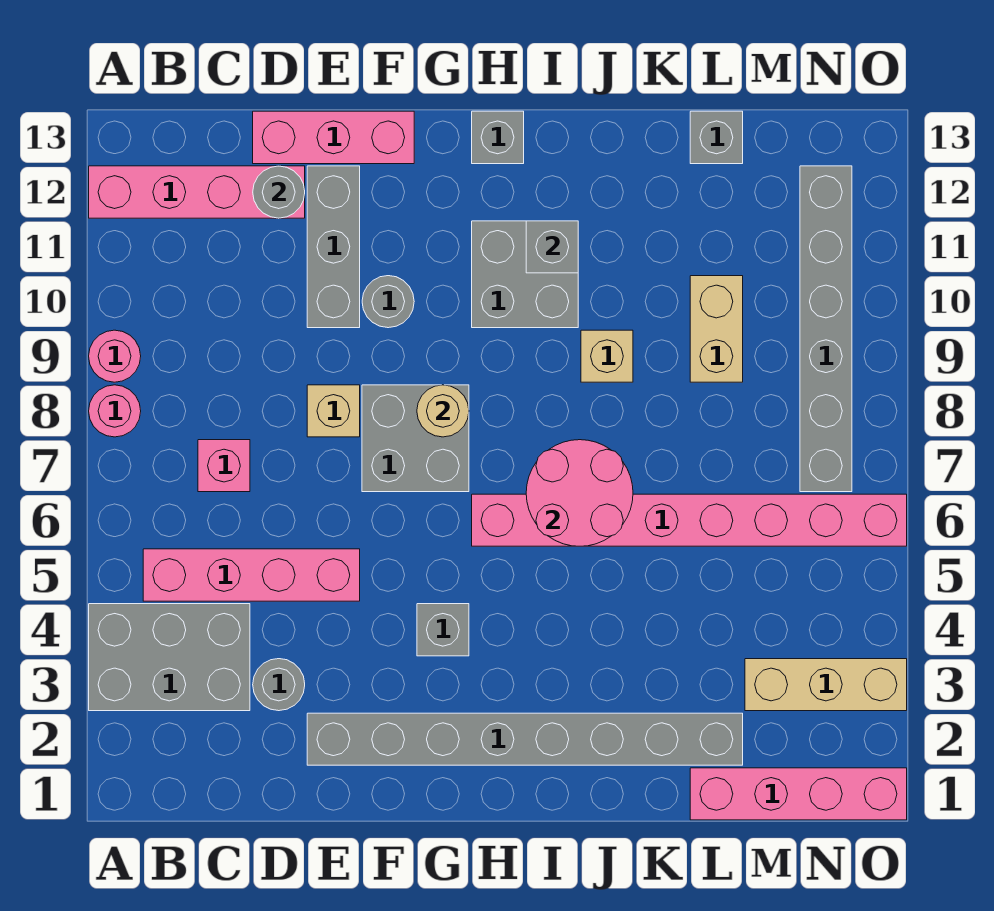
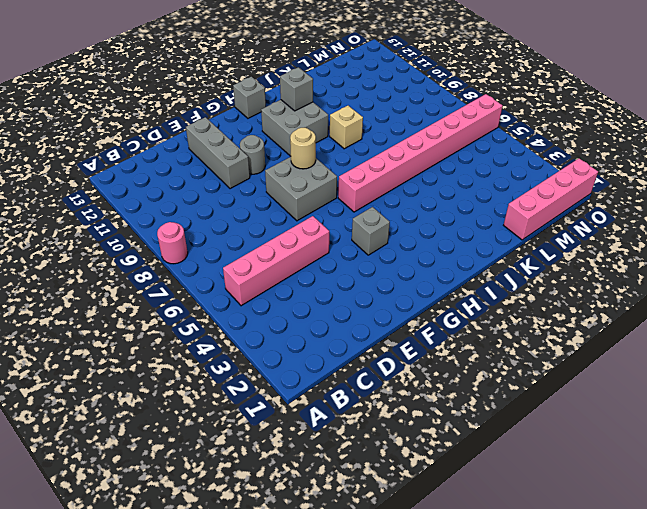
none -> grey brick A3:C4 level 1
none -> pink round brick A9 level 1
none -> pink brick A12:D12 level 1

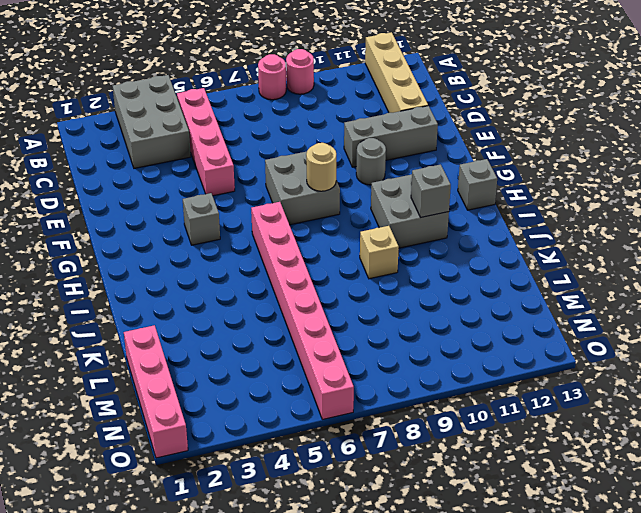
tan brick A12:D12 level 1 -> pink brick A12:D12 level 1
none -> pink brick C7 level 1
none -> grey round brick D3 level 1
none -> pink brick D13:F13 level 1

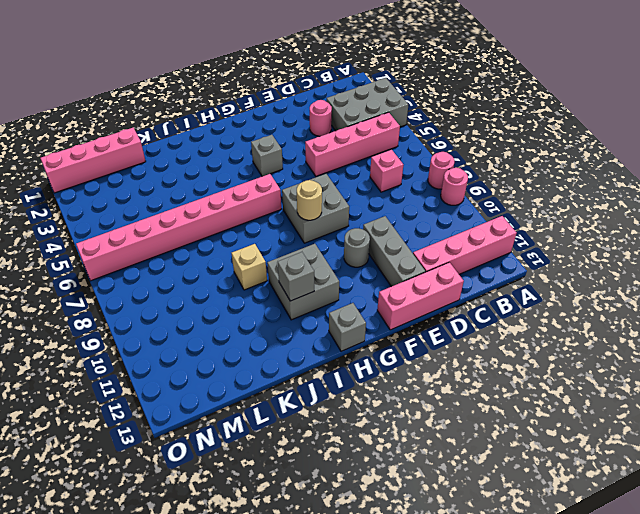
pink round brick D3 level 1 -> grey round brick D3 level 1
none -> grey brick E2:L2 level 1
none -> tan brick E8 level 1
none -> tan brick L9:L10 level 1

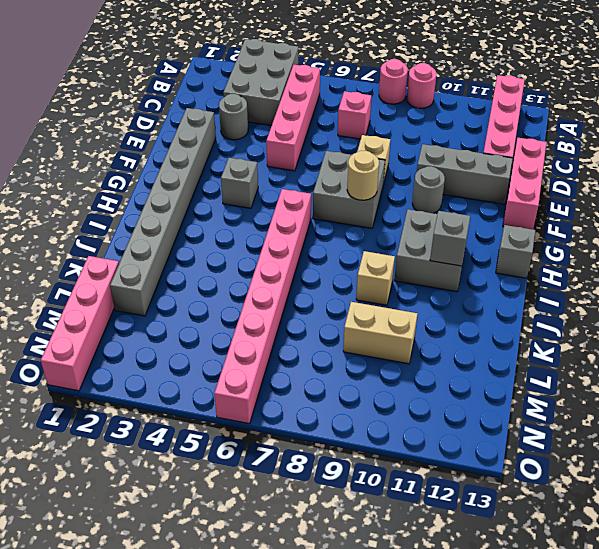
none -> grey brick L13 level 1
none -> tan brick M3:O3 level 1
none -> grey brick N7:N12 level 1

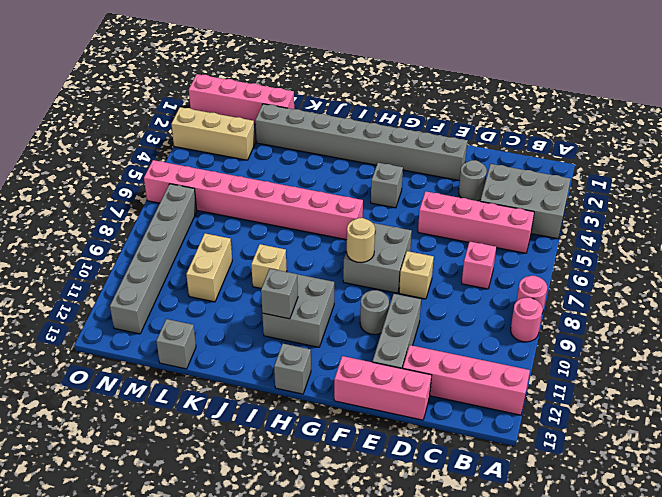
none -> grey round brick D12 level 2
none -> pink round brick I6:J7 level 2

